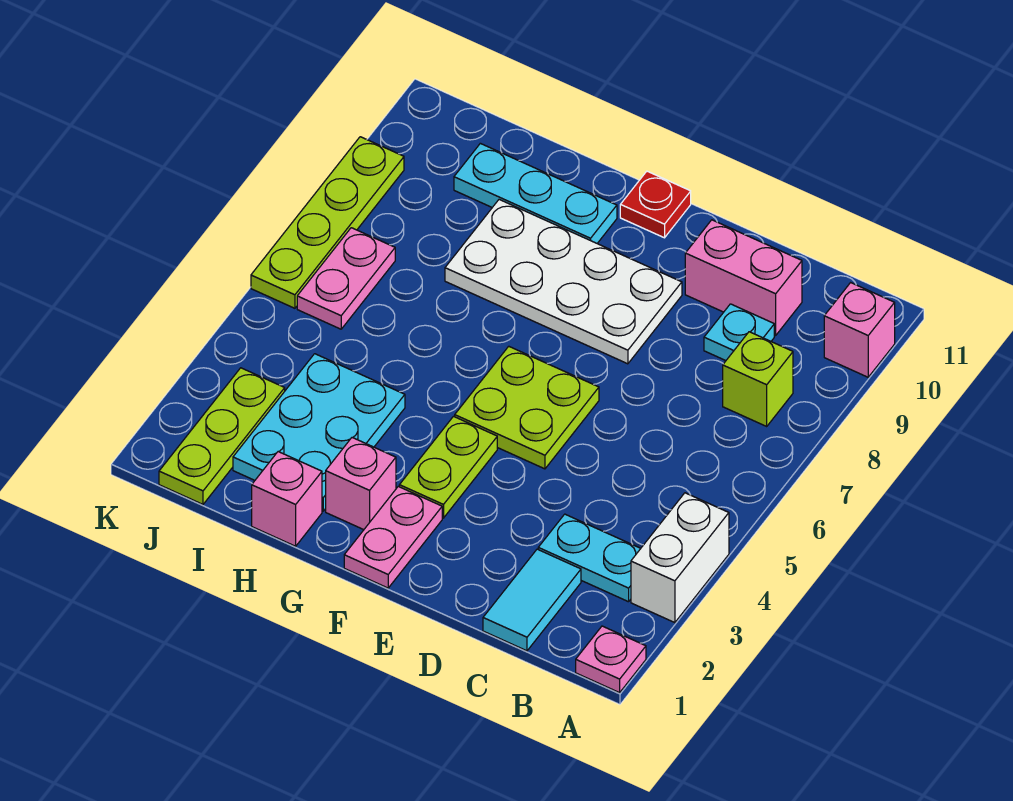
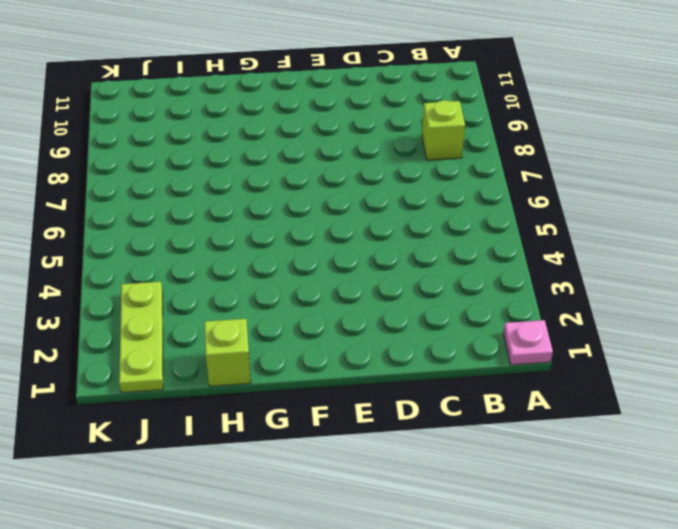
lime brick H1 level 1 -> pink brick H1 level 1
none -> white brick A3:A4 level 1
none -> pink brick A10 level 1
none -> cyan plate B3:C3 level 1

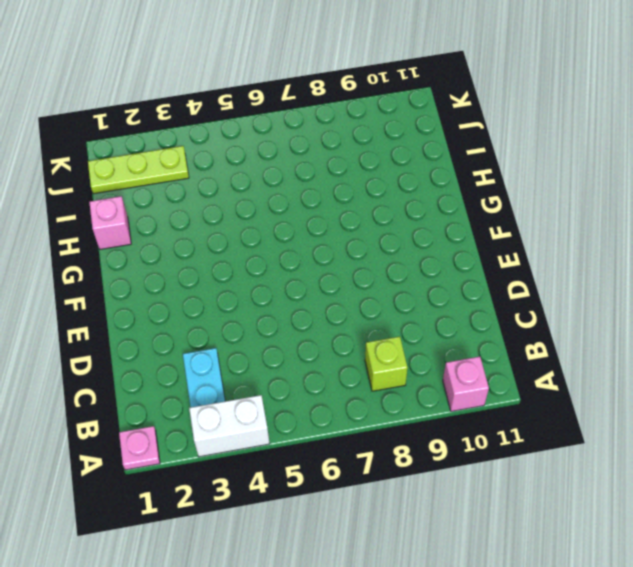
none -> cyan tile C1:C2 level 1
none -> cyan plate C9 level 1
none -> pink brick C10:D10 level 1

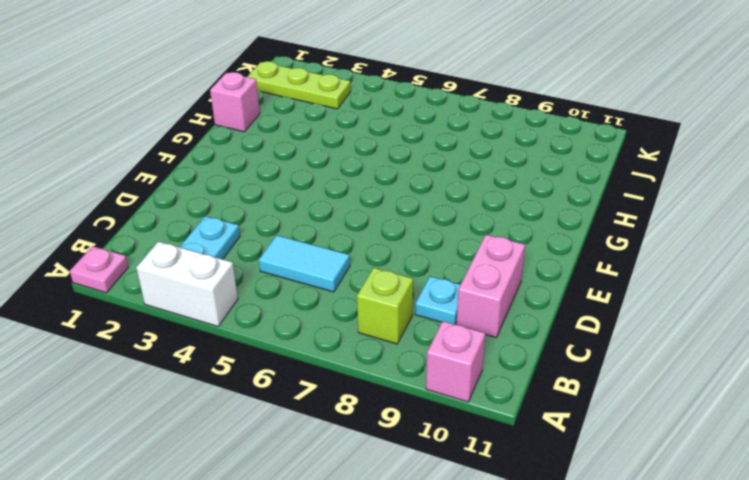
cyan tile C5:C6 level 1 -> cyan tile C1:C2 level 1
none -> lime plate E5:F6 level 1
none -> white plate E8:H9 level 1
none -> pink plate F1:F2 level 1

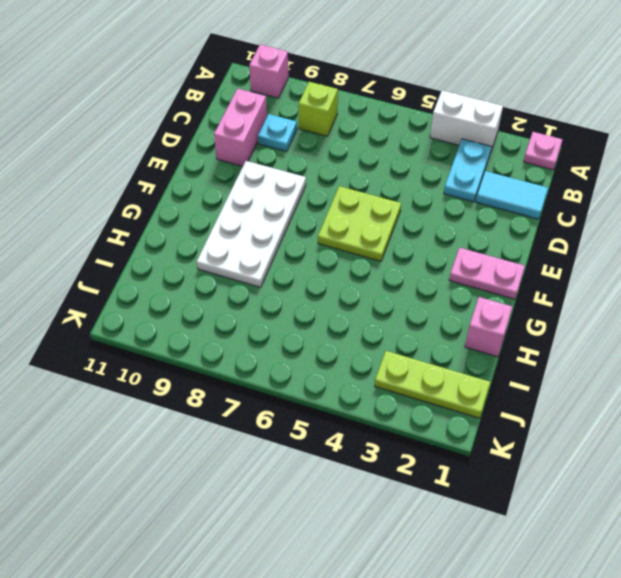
none -> lime plate F3:F4 level 1
none -> red plate F11 level 1
none -> pink brick G2 level 1

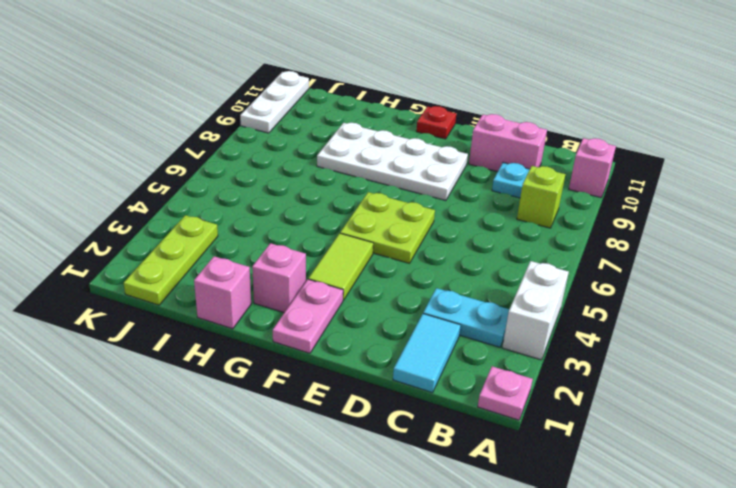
lime tile F3:F4 level 1 -> lime plate F3:F4 level 1
white plate K9:K11 level 1 -> lime plate K6:K9 level 1
none -> cyan plate G10:I10 level 1
none -> cyan plate H2:I4 level 1
none -> pink plate J6:J7 level 1

